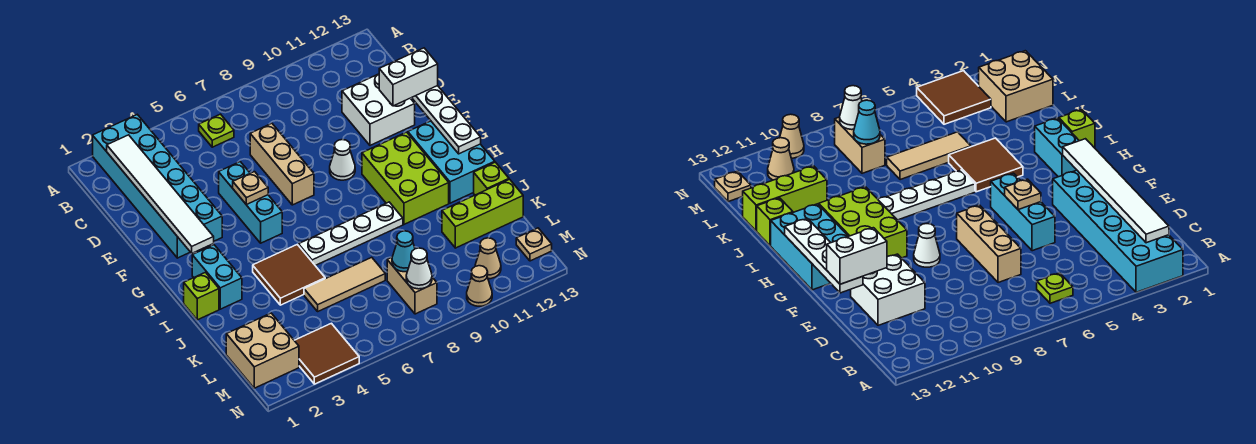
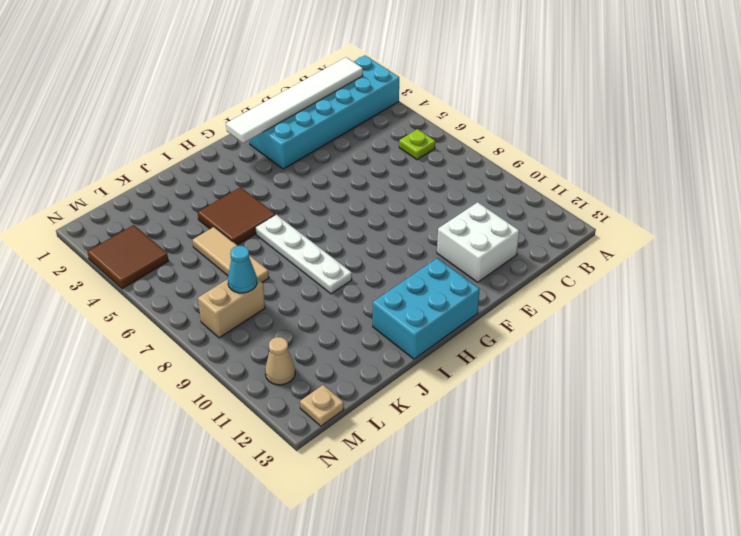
none -> tan brick D7:F7 level 1
none -> cyan brick E5:G5 level 1
none -> white cone F9 level 1

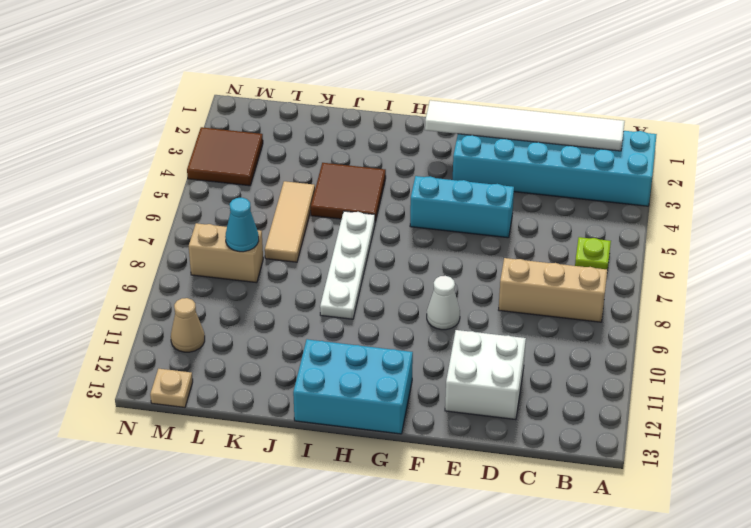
tan brick B8:D8 level 1 -> tan brick D7:F7 level 1
none -> lime brick G10:I11 level 1
none -> cyan brick H2:I2 level 1
none -> lime brick I1 level 1

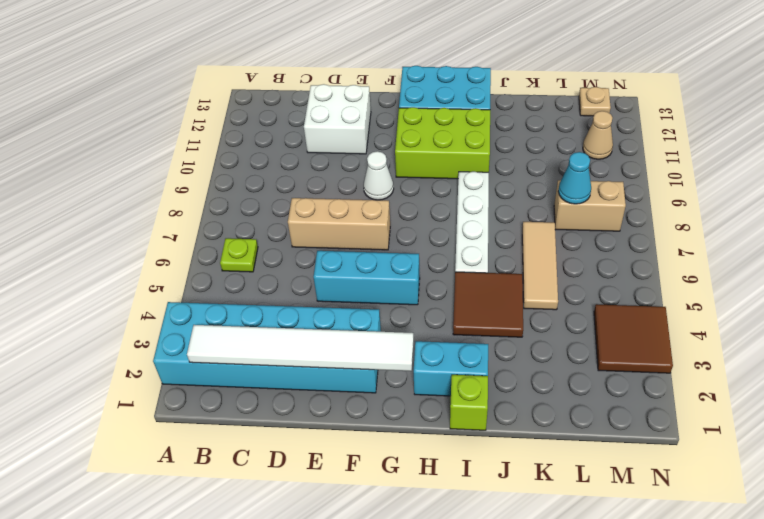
none -> lime brick J13 level 1
none -> lime brick K11:K13 level 1
none -> tan brick L1:M2 level 1

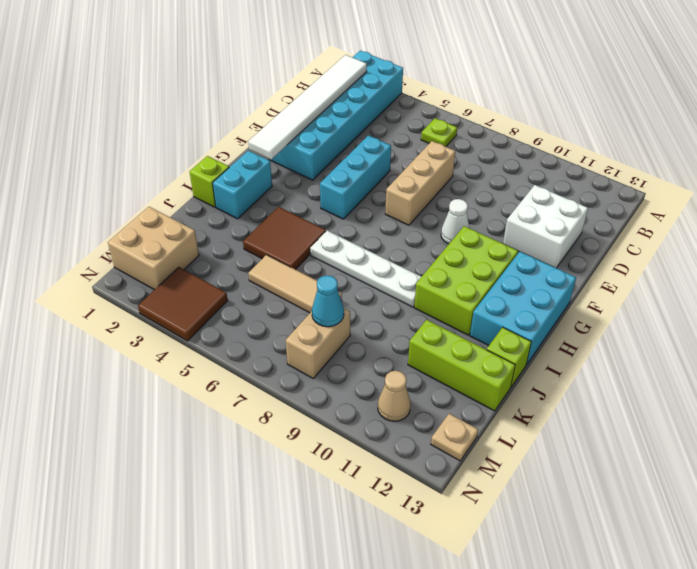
none -> tan cone N10 level 1
none -> white plate E13:H13 level 2
none -> tan plate F5 level 2

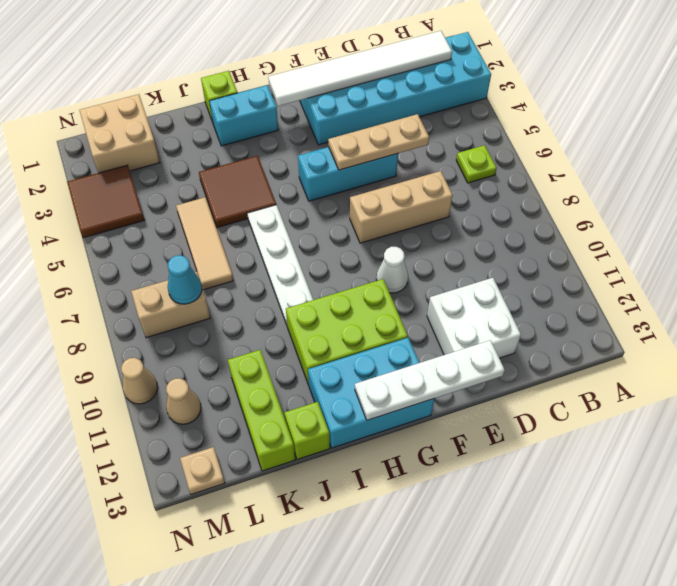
tan plate D5:F5 level 2 -> tan plate F5 level 2
none -> white cone M8 level 2
none -> white brick E12:E13 level 3

